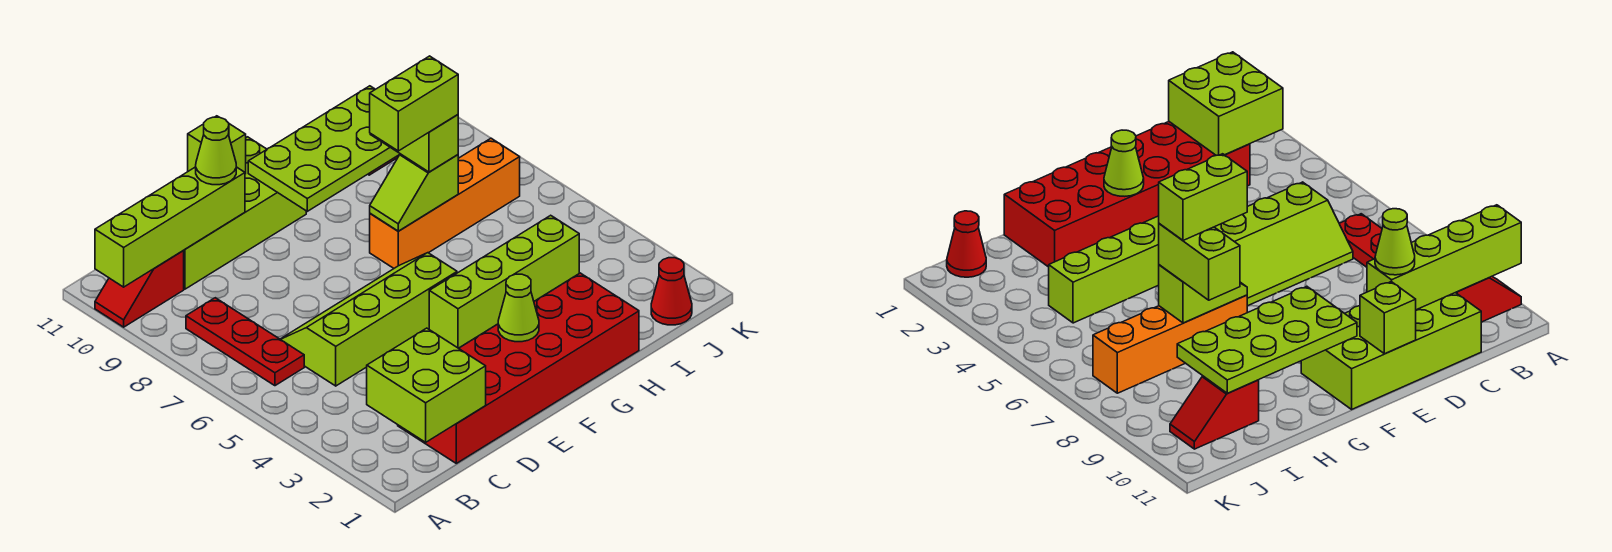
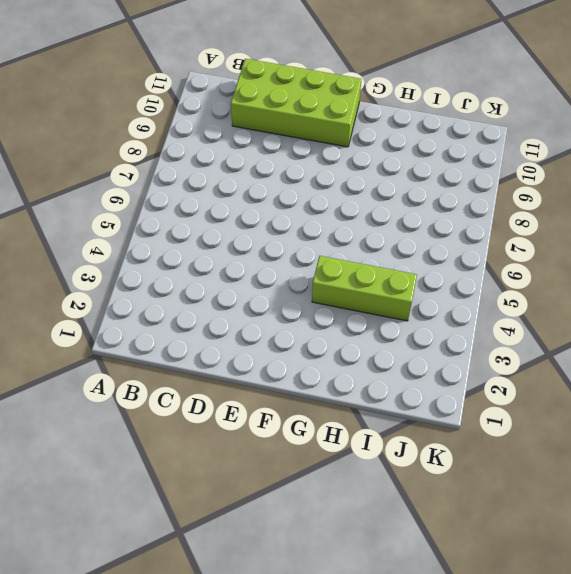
lime brick G4:I4 level 1 -> lime brick F4:I4 level 1
none -> red slope A10:B10 level 1 top B
none -> red plate B6:B8 level 1
none -> red brick C1:H2 level 1

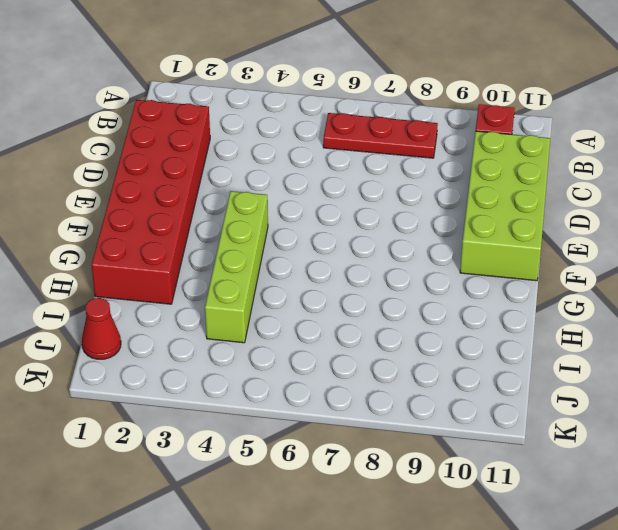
none -> lime slope C5:F6 level 1 top 5
none -> orange brick G7:J7 level 1
none -> red slope I10:J10 level 1 top I

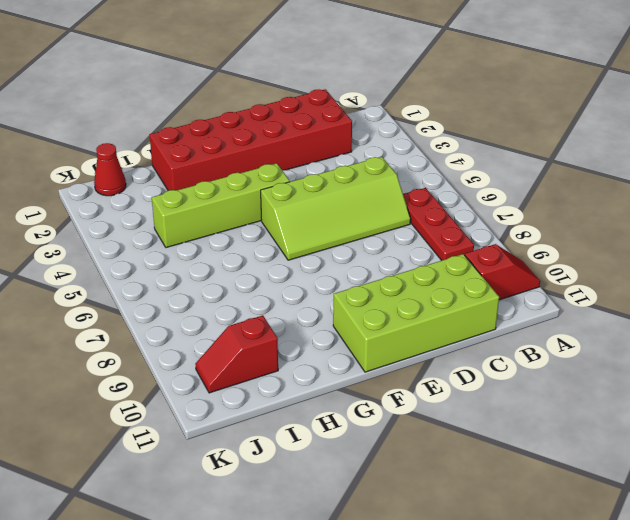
none -> orange brick G7:J7 level 1
none -> lime brick A10:D10 level 2
none -> lime brick B1:C2 level 2

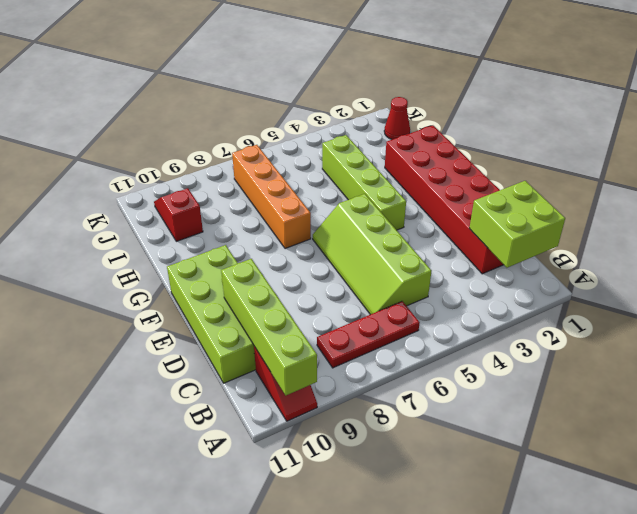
none -> lime brick E11 level 2
none -> lime cone F2 level 2
none -> lime plate F9:I10 level 2

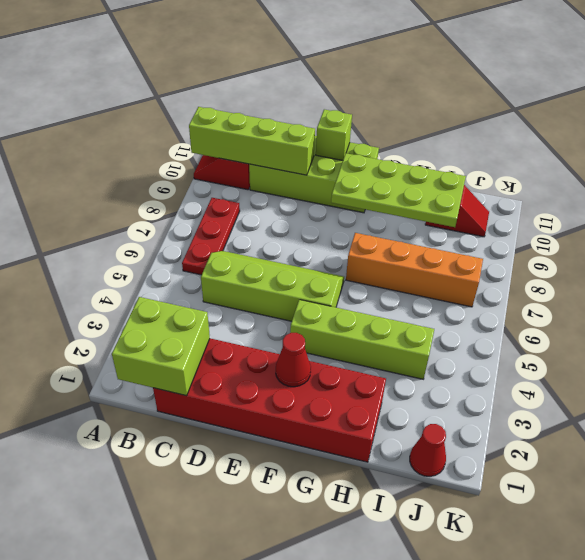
red cone F2 level 2 -> lime cone F2 level 2
none -> lime slope G7:H7 level 2 top H
none -> lime cone D10 level 3
none -> lime brick H7:H8 level 3

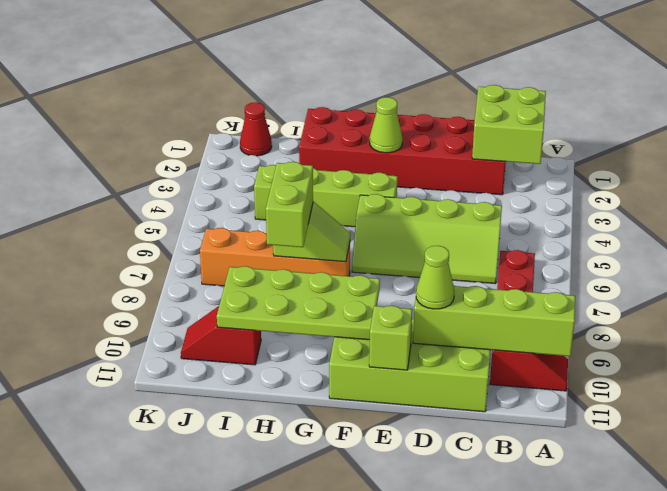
none -> lime brick G7:H7 level 4

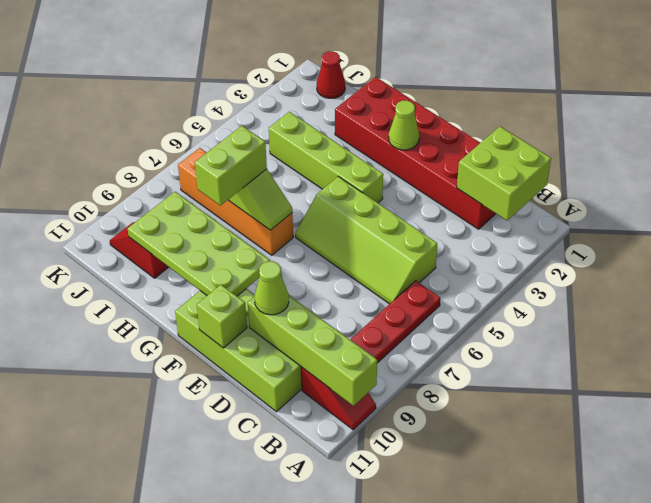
none -> lime brick G7:H7 level 4

